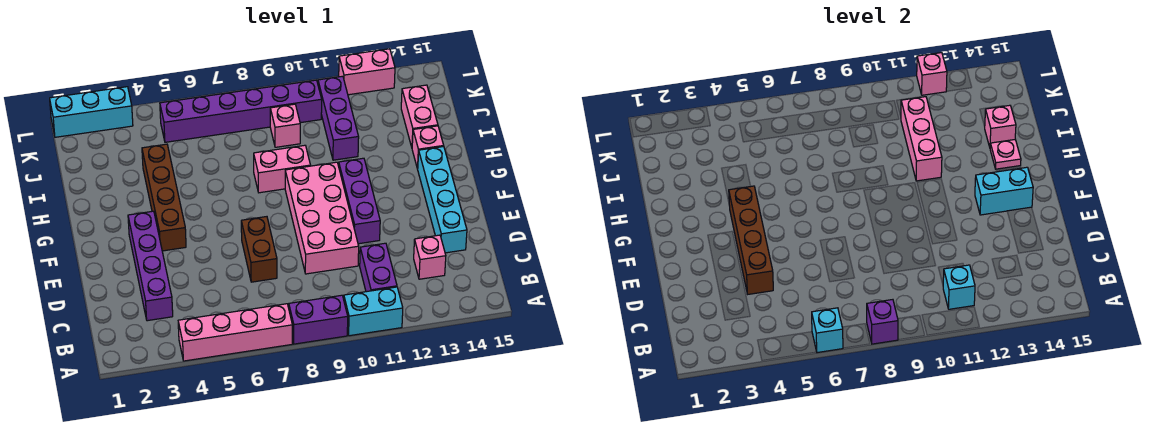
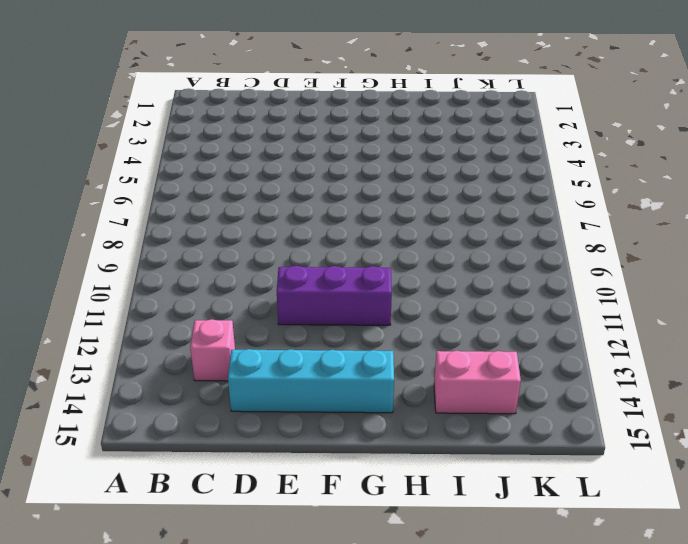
none -> pink brick A4:A7 level 1
none -> purple brick A8:A9 level 1
none -> cyan brick A10:A11 level 1

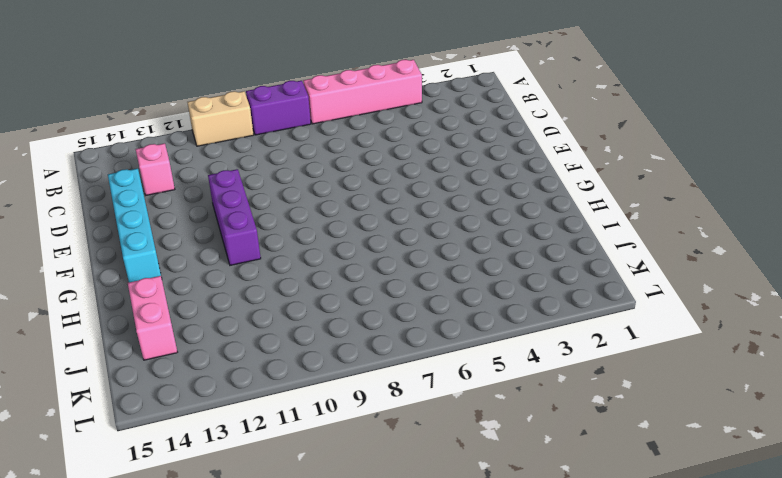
tan brick A10:A11 level 1 -> cyan brick A10:A11 level 1
none -> purple brick B11:C11 level 1
none -> purple brick C3:F3 level 1
none -> brown brick D7:E7 level 1

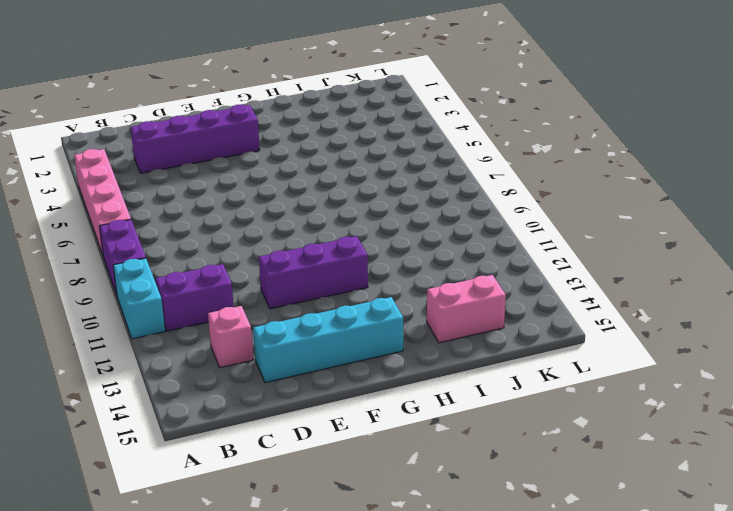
none -> brown brick D7:E7 level 1
none -> pink brick D9:G10 level 1
none -> brown brick F4:I4 level 1

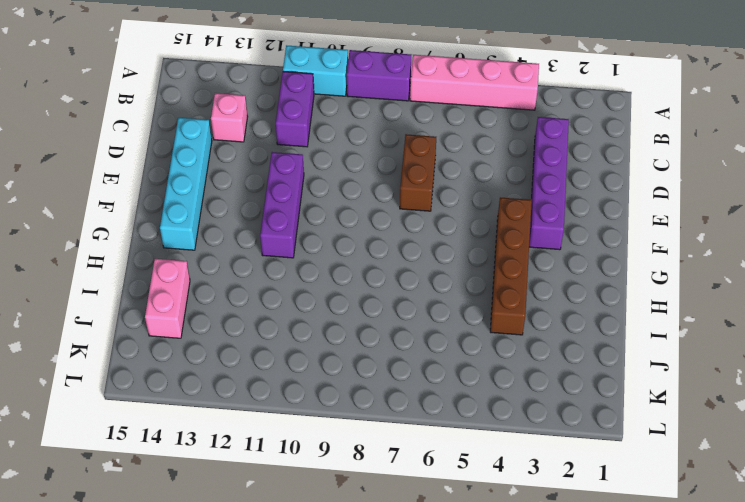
none -> pink brick D9:G10 level 1
none -> pink brick H8:H9 level 1
none -> pink brick H14 level 1

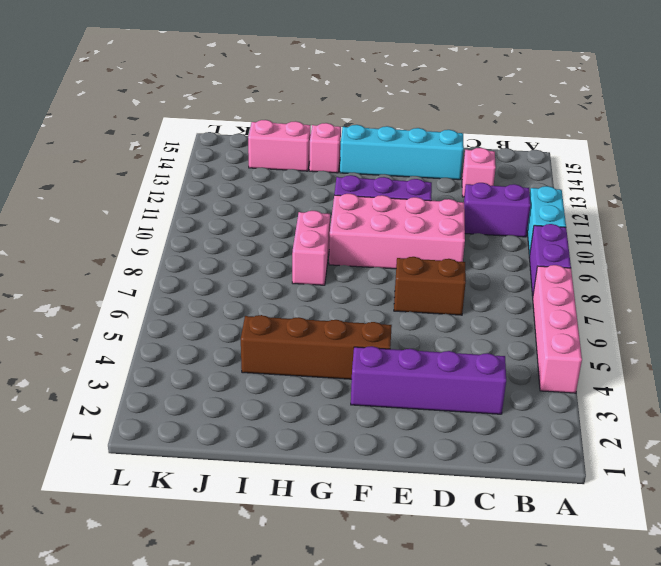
none -> purple brick I11:K11 level 1
none -> pink brick J9 level 1
none -> purple brick K5:K10 level 1

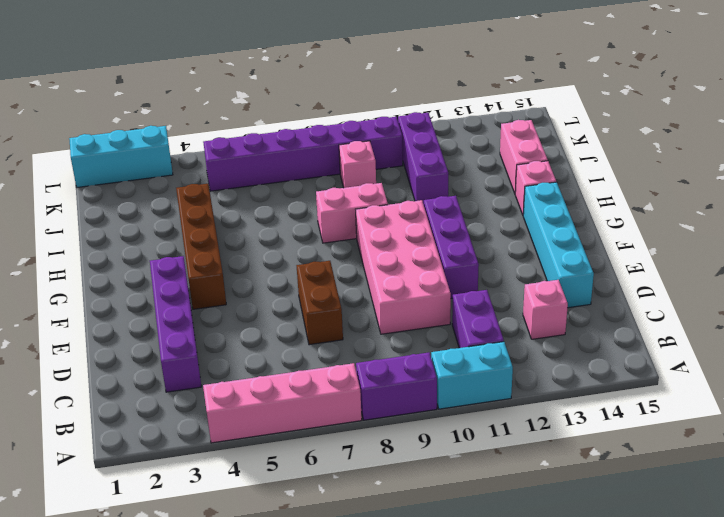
none -> pink brick L12:L13 level 1
none -> cyan brick A6 level 2
none -> purple brick A8 level 2

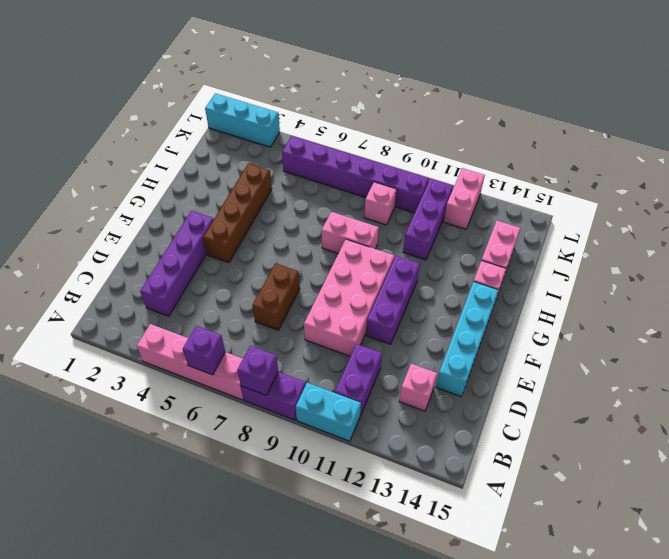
purple brick A6 level 2 -> cyan brick A6 level 2
pink brick K12:L12 level 1 -> pink brick L12:L13 level 1
none -> cyan brick B11 level 2
none -> brown brick D4:G4 level 2
none -> cyan brick F13:F14 level 2

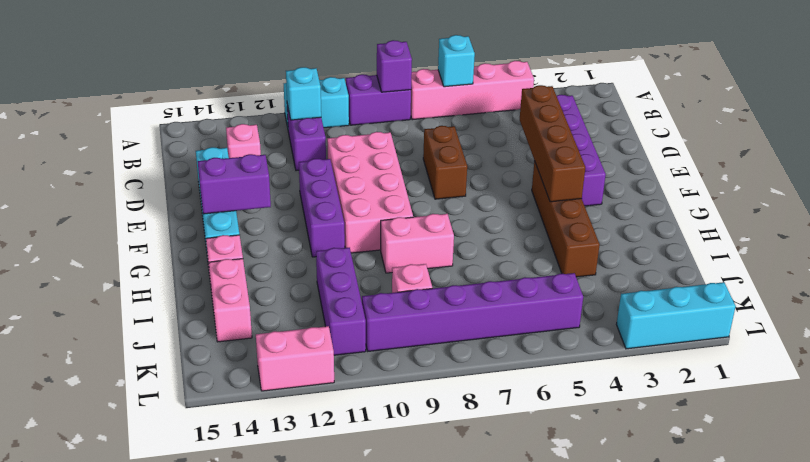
purple brick F13:F14 level 2 -> cyan brick F13:F14 level 2
none -> pink brick H11:J11 level 2
none -> pink plate H14 level 2
none -> pink brick I14 level 2

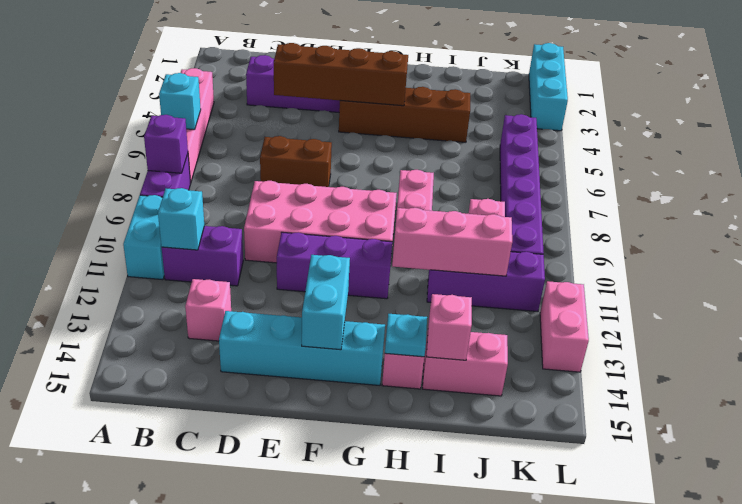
cyan plate H14 level 2 -> pink plate H14 level 2
none -> pink brick L12 level 2

